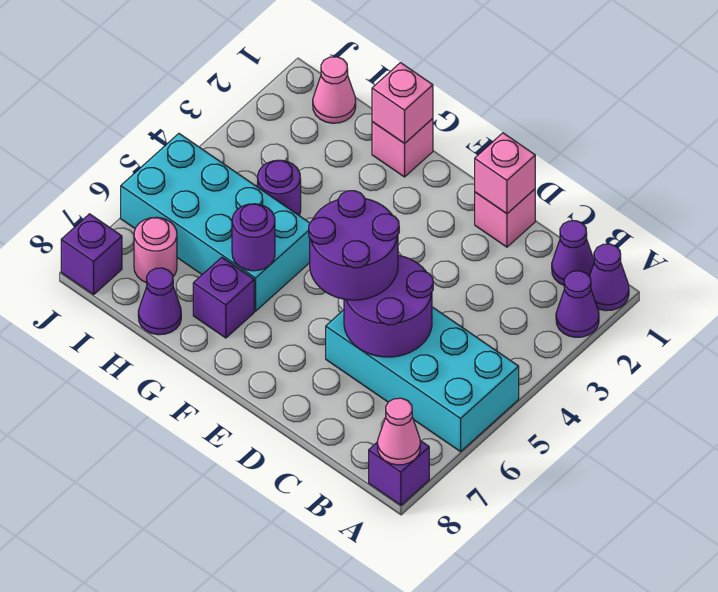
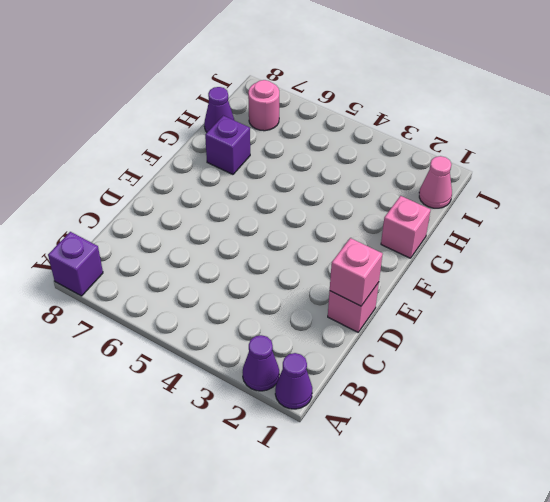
none -> cyan brick A5:D6 level 1
none -> purple cone B1 level 1
none -> cyan brick G5:J6 level 1

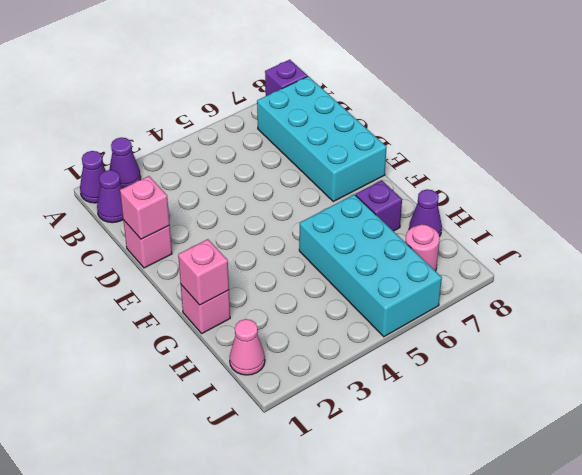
cyan brick B7:E8 level 1 -> cyan brick A5:D6 level 1
none -> purple round brick H4 level 1
none -> purple brick J8 level 1
none -> pink cone A8 level 2

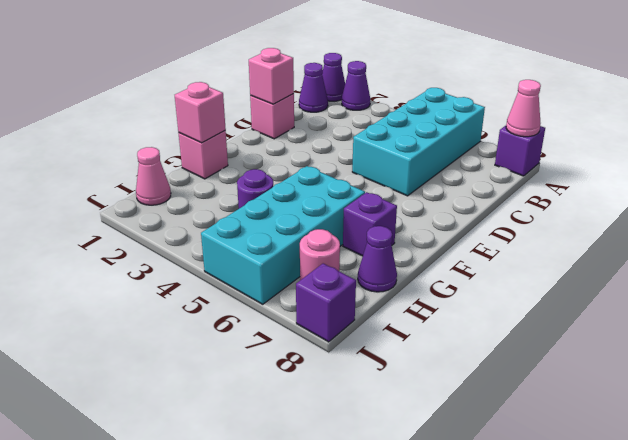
none -> purple round brick C5:D6 level 2
none -> purple round brick G6 level 2
none -> purple round brick D5:E6 level 3

